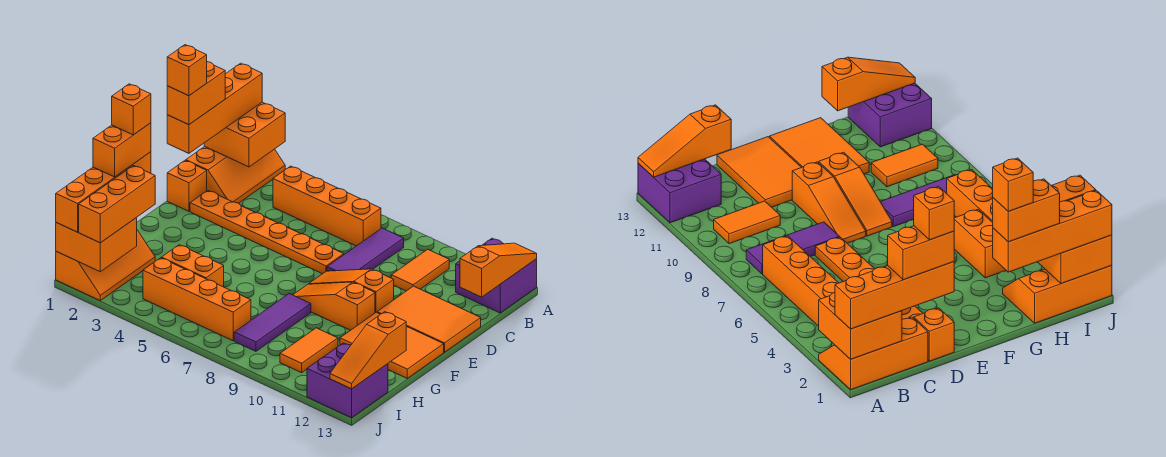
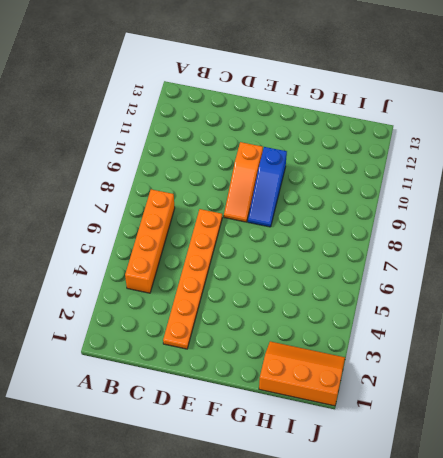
blue slope F8:F10 level 1 top 10 -> orange slope F8:F10 level 1 top 10
none -> orange slope A1:C2 level 1 top 1
none -> purple brick A12:B13 level 1
none -> purple tile B8:D8 level 1

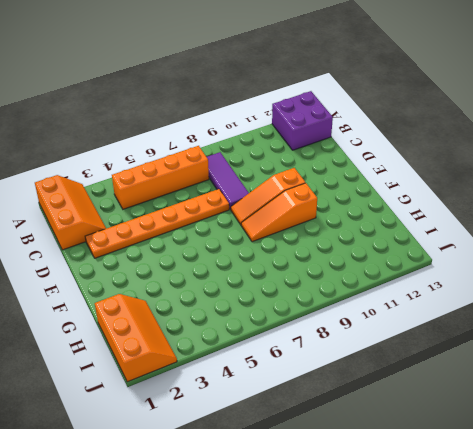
none -> orange tile B10:C10 level 1
none -> orange brick D1 level 1
none -> orange tile D11:E13 level 1

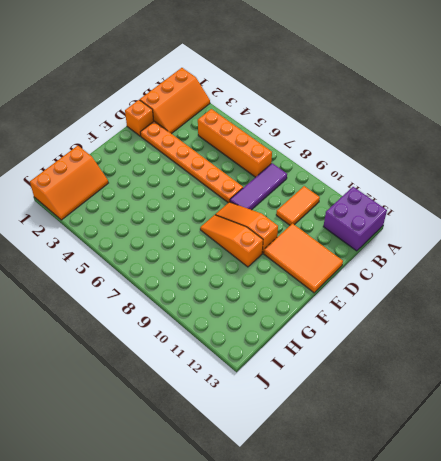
none -> orange tile F11:G13 level 1
none -> purple tile G8:I8 level 1
none -> orange brick H4:H5 level 1

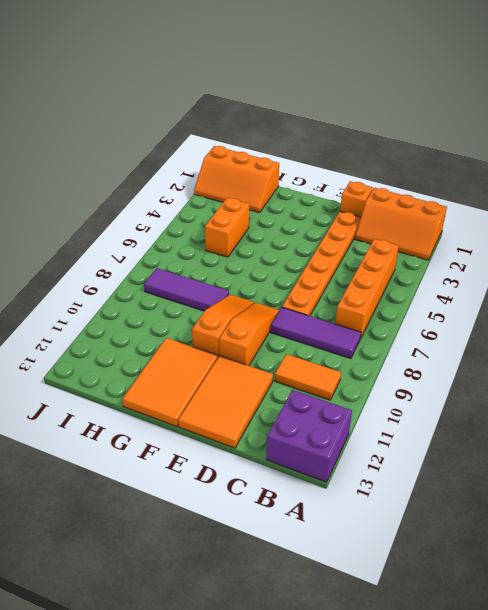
none -> orange tile H10:I10 level 1
none -> orange brick I4:I7 level 1
none -> purple brick I12:J13 level 1

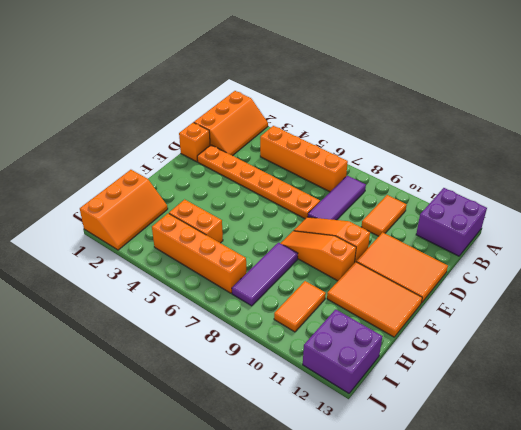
none -> orange brick A1:B2 level 2
none -> orange slope A13:C13 level 2 top C
none -> orange slope H13:J13 level 2 top H

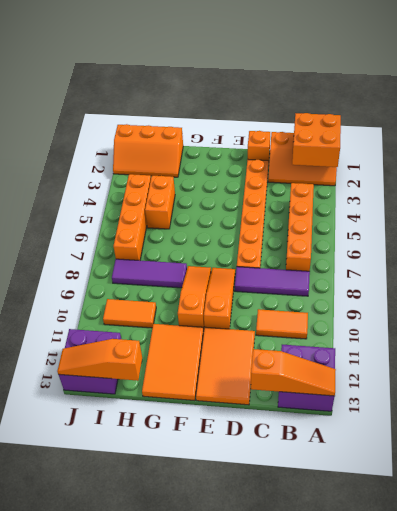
none -> orange brick I1:J2 level 2
none -> orange brick A1:D1 level 3
none -> orange brick G1:J1 level 3

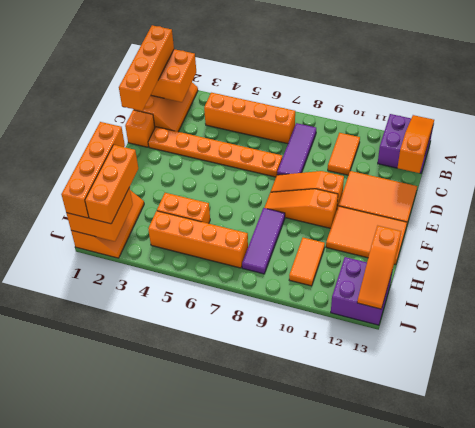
none -> orange brick C1:D1 level 4
none -> orange brick G1:H1 level 4
none -> orange brick D1 level 5

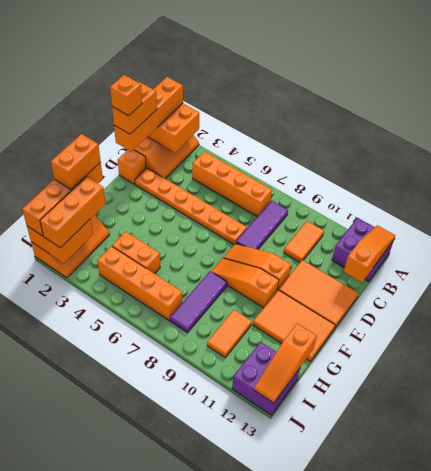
none -> orange brick G1 level 5

